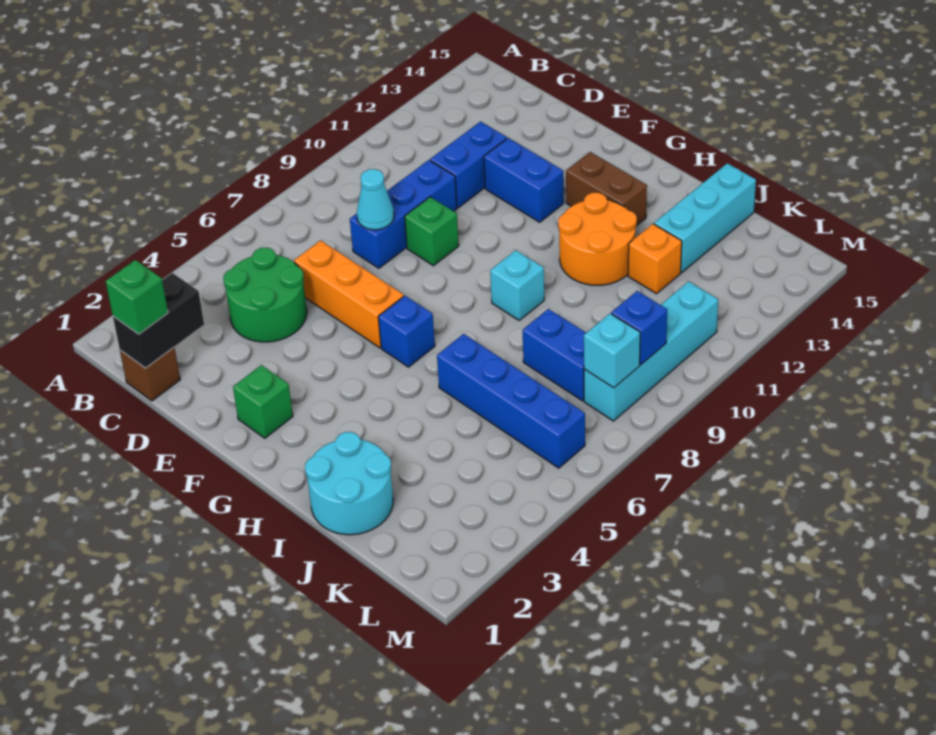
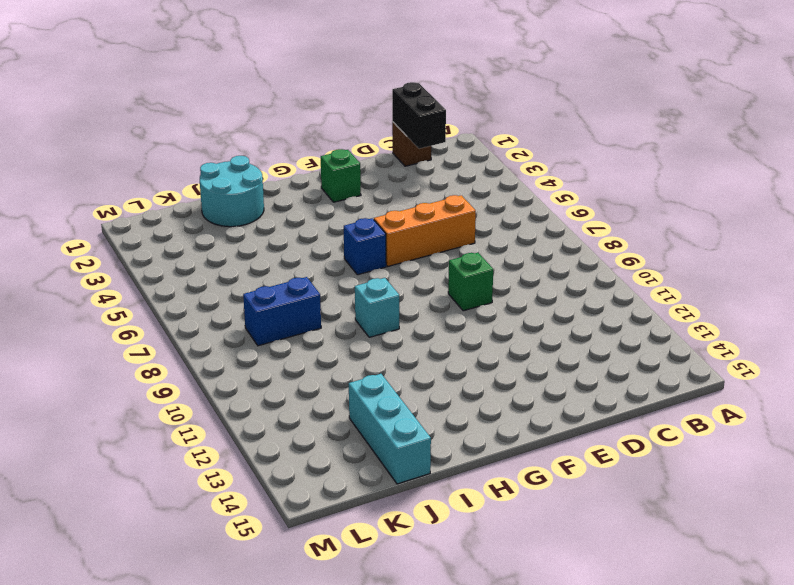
none -> green round brick C4:D5 level 1
none -> blue brick D8:D10 level 1
none -> blue brick D11:D12 level 1

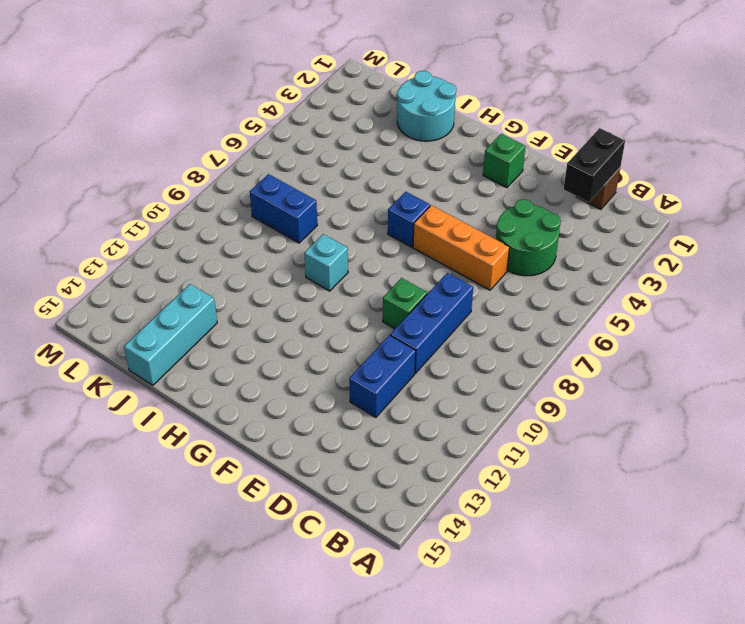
none -> blue brick E12:F12 level 1
none -> brown brick G13:H13 level 1
none -> orange round brick H11:I12 level 1

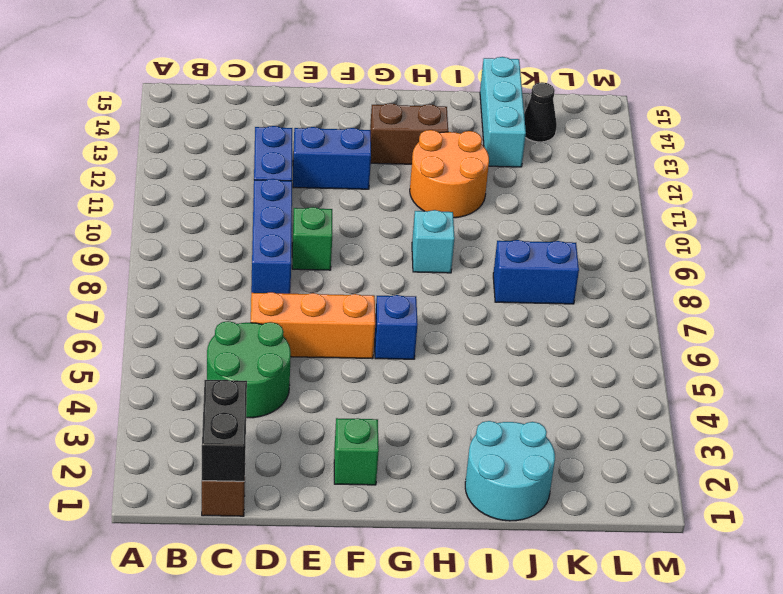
black cone K14 level 1 -> none
none -> blue brick I6:L6 level 1
none -> orange brick J12 level 1
none -> cyan brick L8:L11 level 1

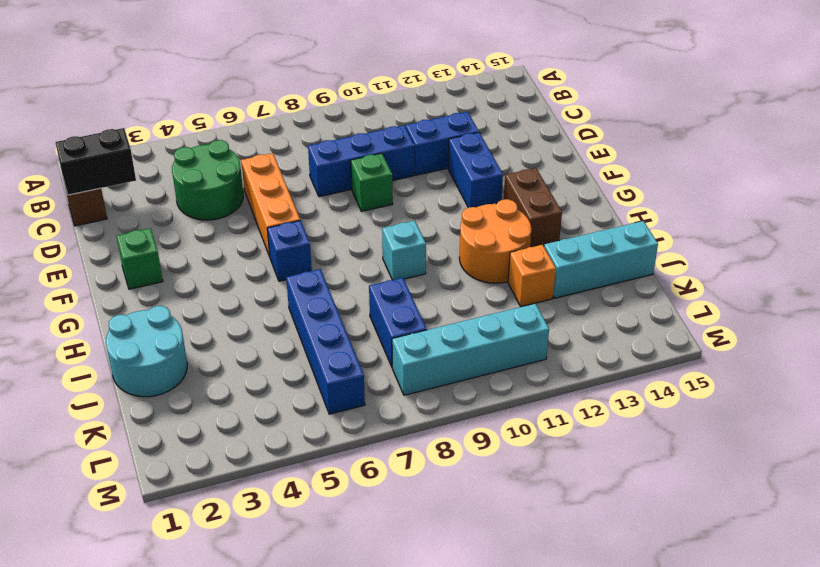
none -> cyan cone D8 level 2
none -> cyan brick L8 level 2
none -> blue brick L9 level 2

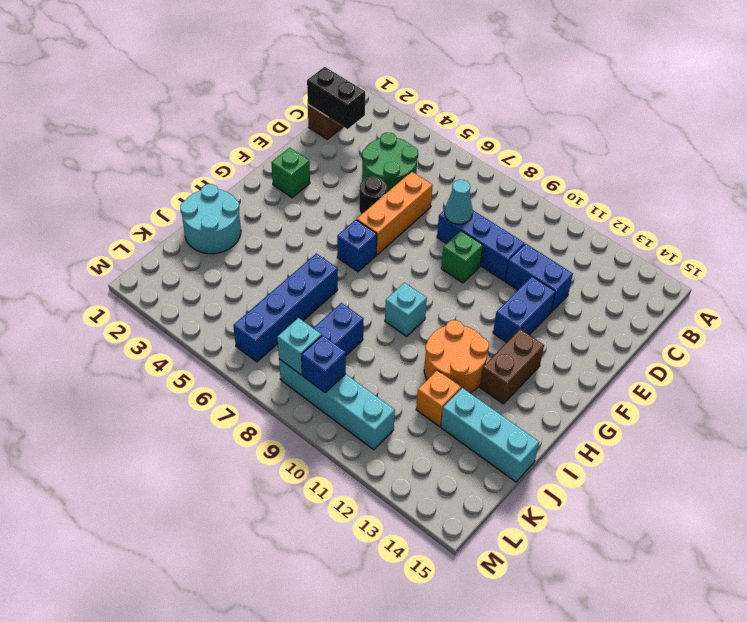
black round brick E5 level 1 -> none
none -> green brick C1 level 3

